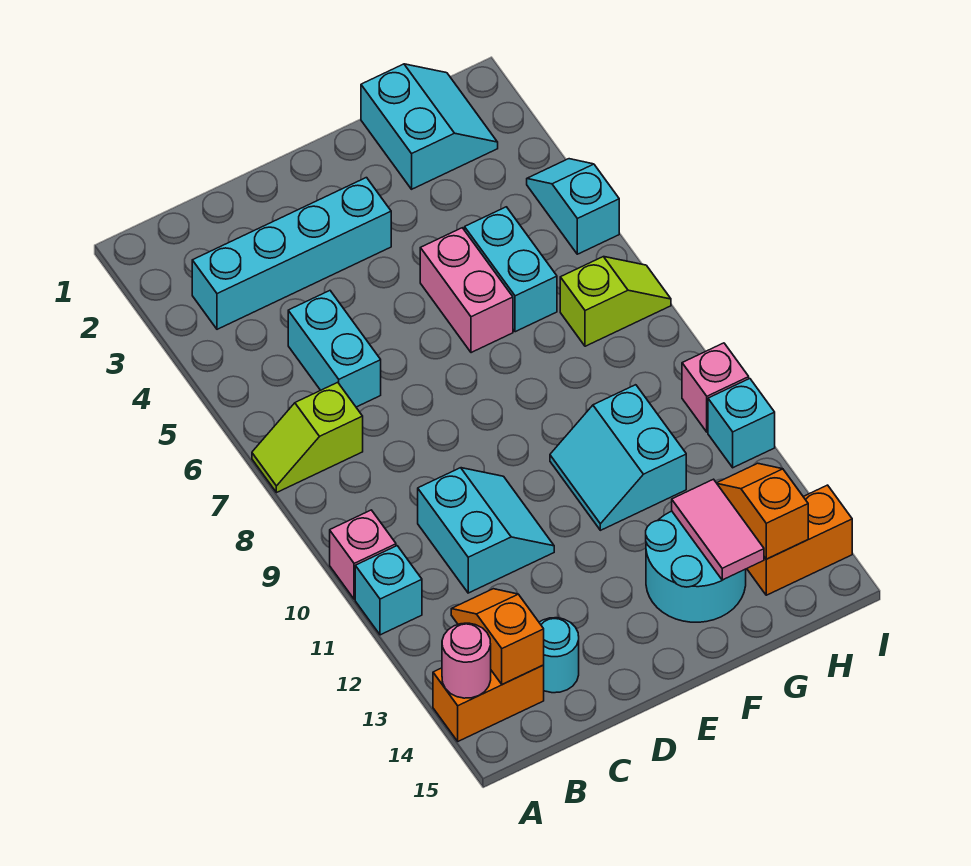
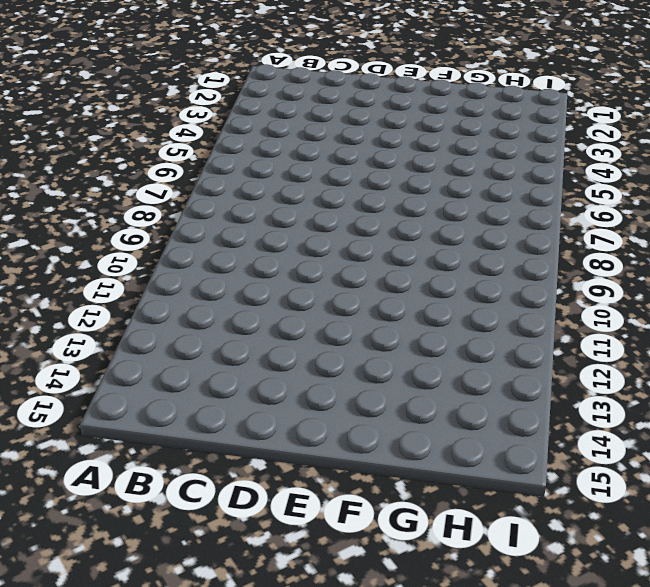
none -> lime slope A7:B7 level 1 top B
none -> pink brick A10 level 1
none -> cyan brick A11 level 1

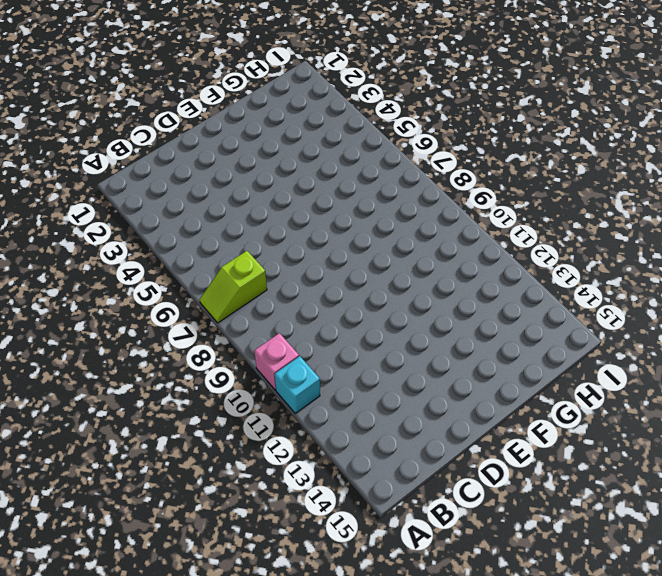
none -> orange brick A14:B14 level 1
none -> cyan brick B3:E3 level 1
none -> cyan brick C5:C6 level 1

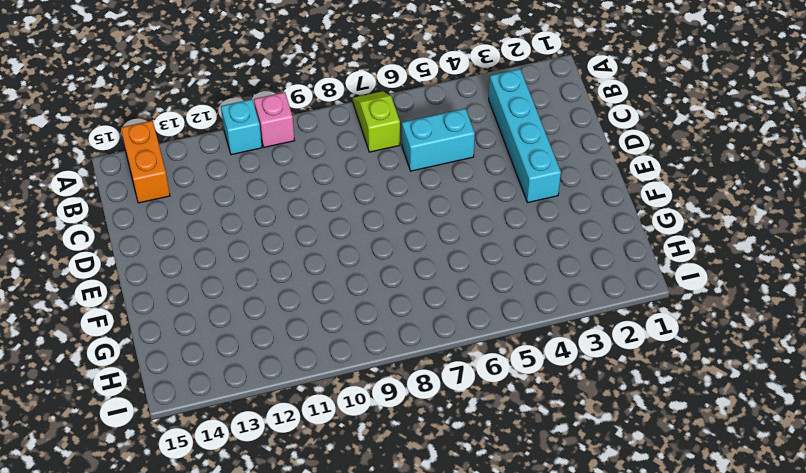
none -> cyan slope C10:D11 level 1 top C
none -> cyan round brick C14 level 1
none -> pink brick F5:F6 level 1

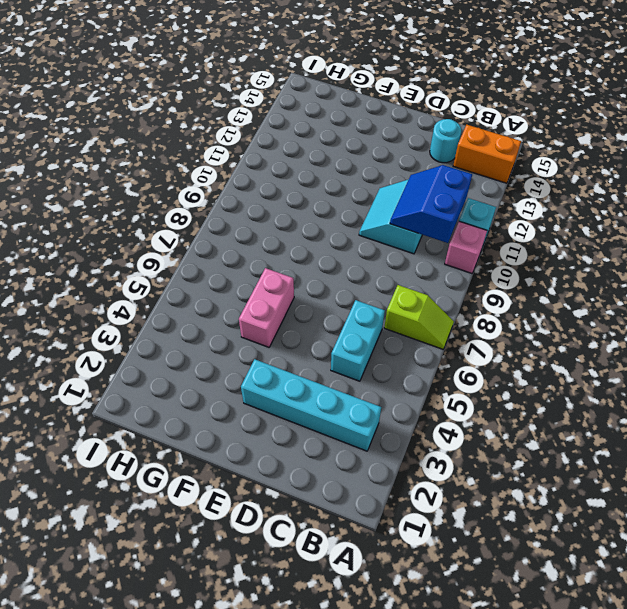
blue slope B10:C11 level 2 top B -> none
none -> cyan slope F10:G11 level 1 top G
none -> cyan round brick F13:G14 level 1
none -> cyan slope G1:H2 level 1 top G

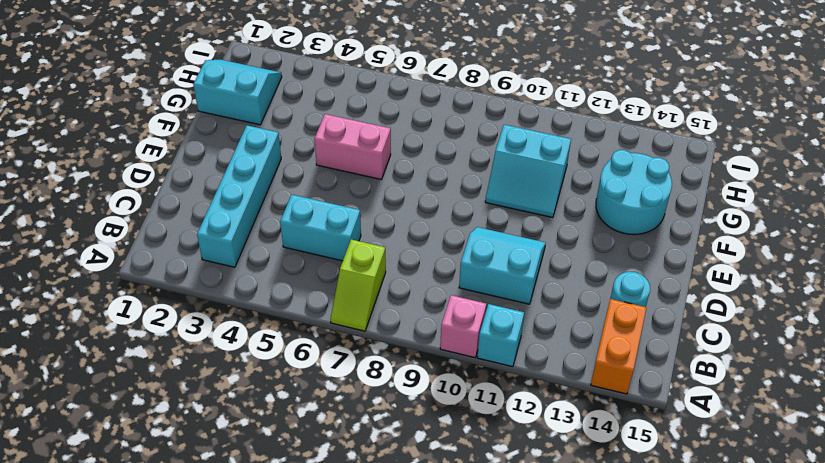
none -> cyan brick G5:G6 level 1
none -> lime slope H7:I7 level 1 top H
none -> orange brick H14:I14 level 1

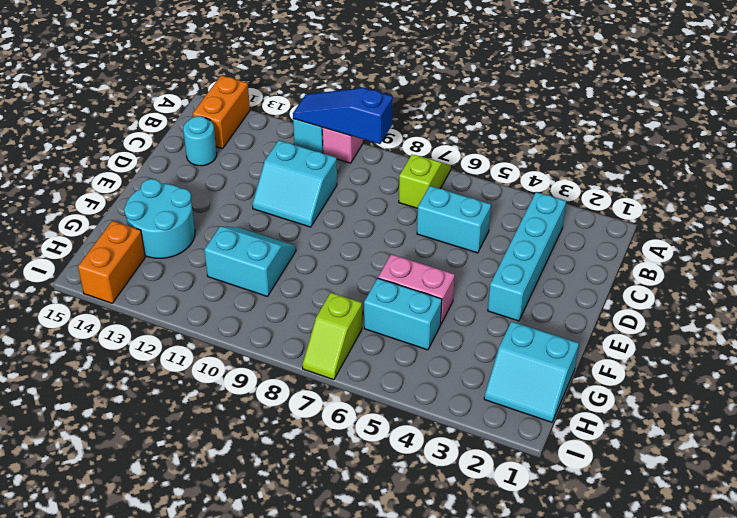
blue slope A9:A11 level 2 top 9 -> none
none -> cyan slope I4:I5 level 1 top 5
none -> pink brick I10 level 1
none -> cyan brick I11 level 1

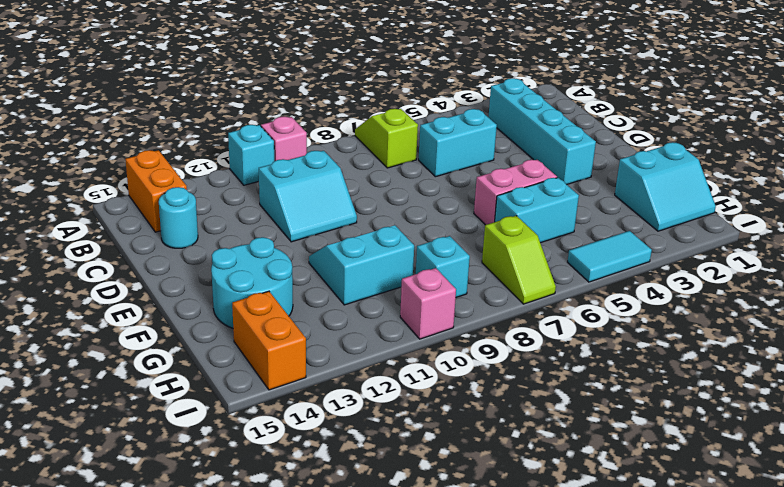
cyan brick H9 level 1 -> cyan brick I11 level 1
cyan tile I4:I5 level 1 -> cyan slope I4:I5 level 1 top 5
none -> pink round brick A14 level 2
none -> orange slope B13:B14 level 2 top 14
none -> pink tile G13:G14 level 2

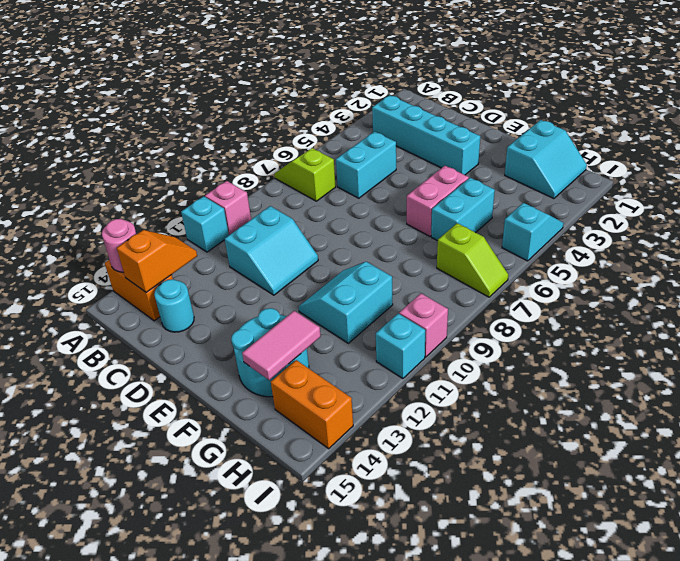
none -> orange slope H13:H14 level 2 top 14

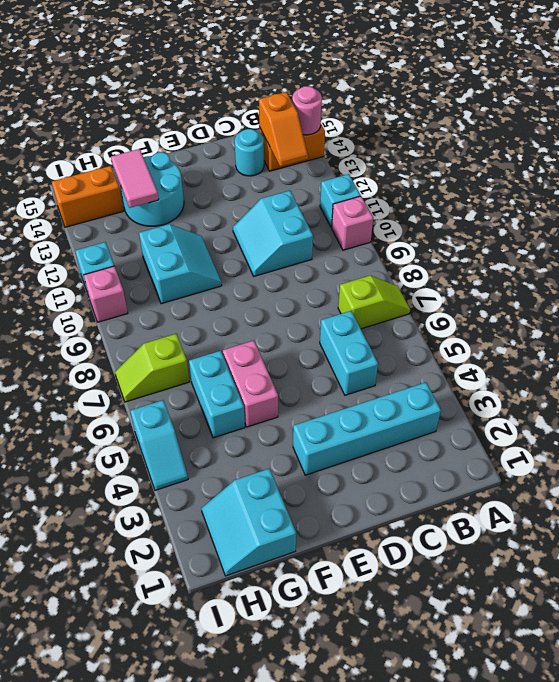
none -> orange slope H13:H14 level 2 top 14

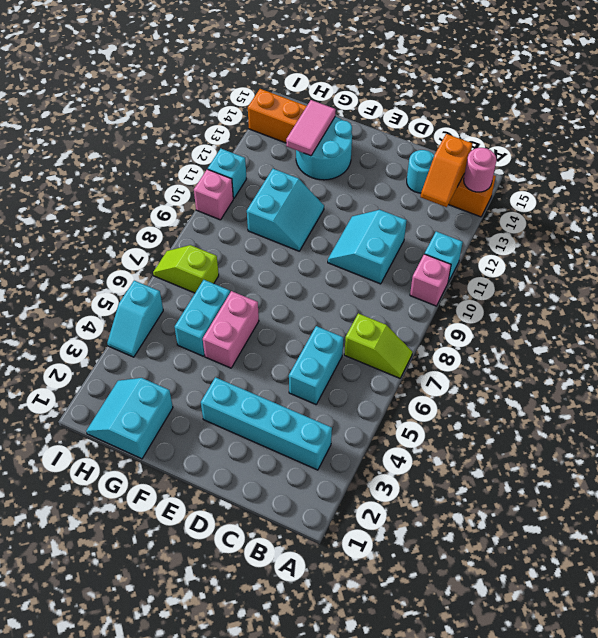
none -> orange slope H13:H14 level 2 top 14

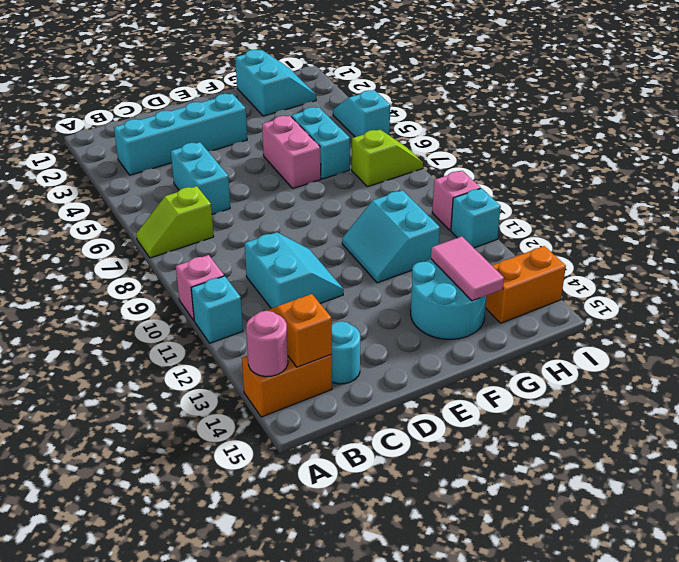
none -> orange slope H13:H14 level 2 top 14

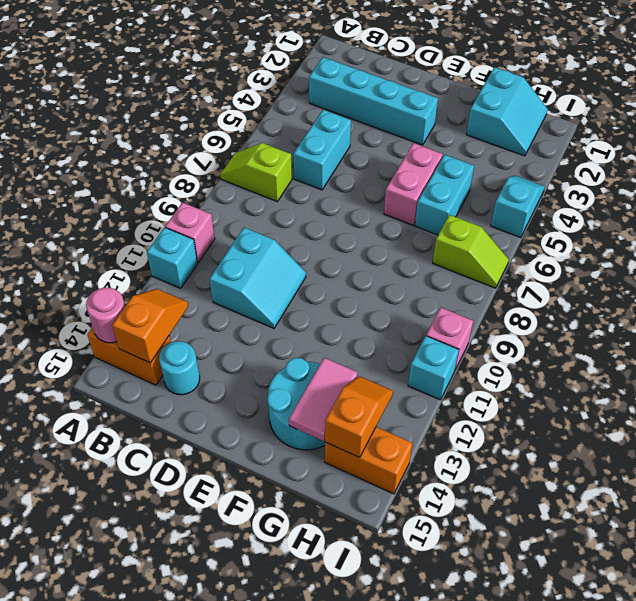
none -> cyan slope F10:G11 level 1 top G

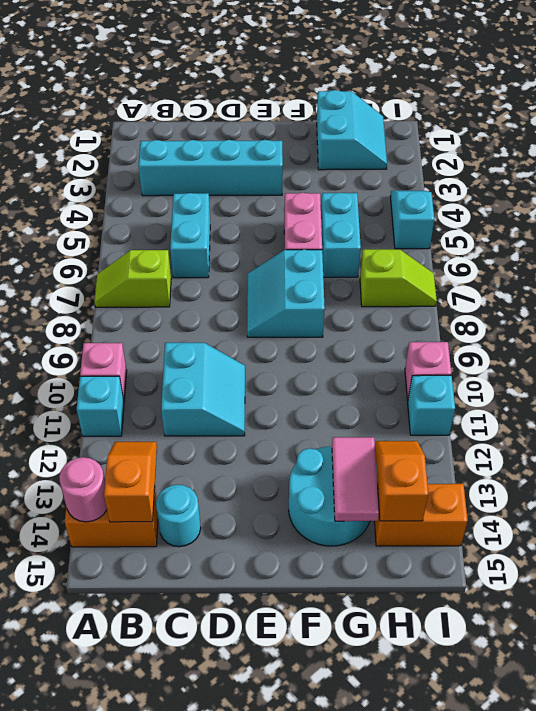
cyan slope E7:F8 level 1 top F -> cyan slope F10:G11 level 1 top G

